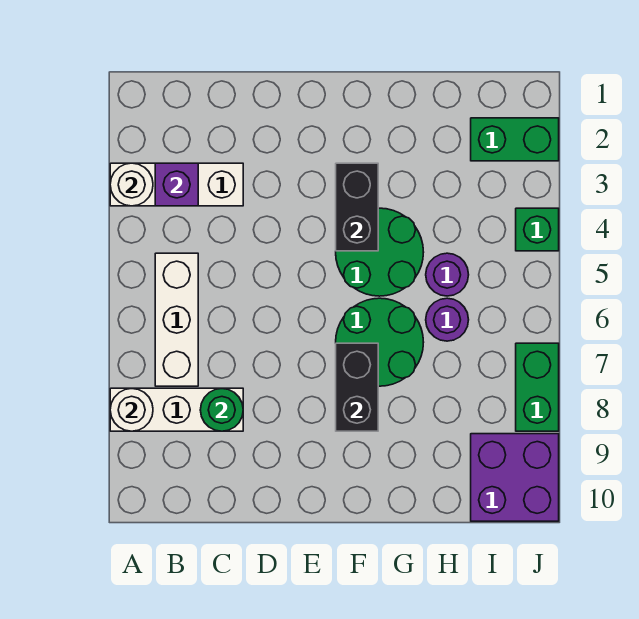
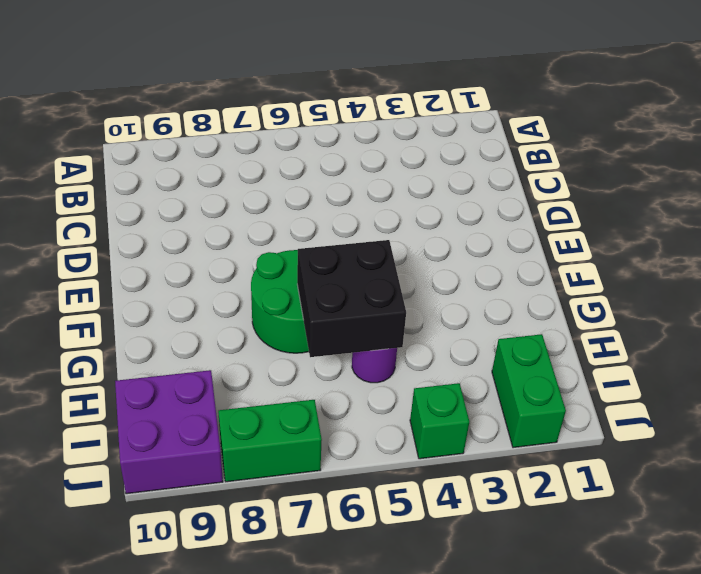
black brick G5:H6 level 2 -> none
none -> white brick A3:C3 level 1
none -> white brick A8:C8 level 1
none -> white brick B5:B7 level 1

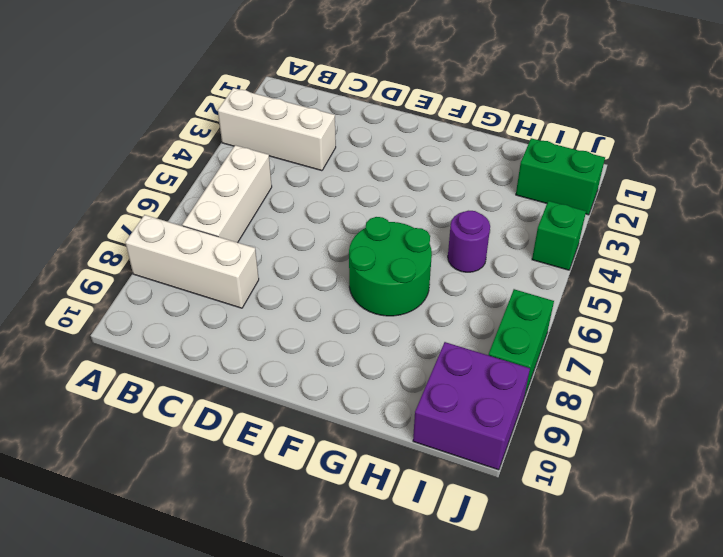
none -> green round brick F4:G5 level 1
none -> purple round brick H6 level 1
none -> white round brick A3 level 2

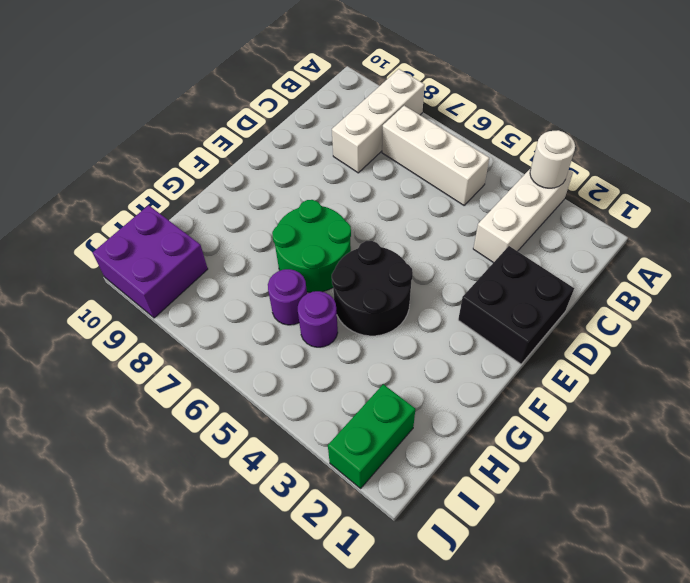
black brick D1:E2 level 1 -> none
black round brick F4:G5 level 1 -> green round brick F4:G5 level 1
none -> green brick J4 level 1
none -> green brick J7:J8 level 1
none -> white round brick A8 level 2

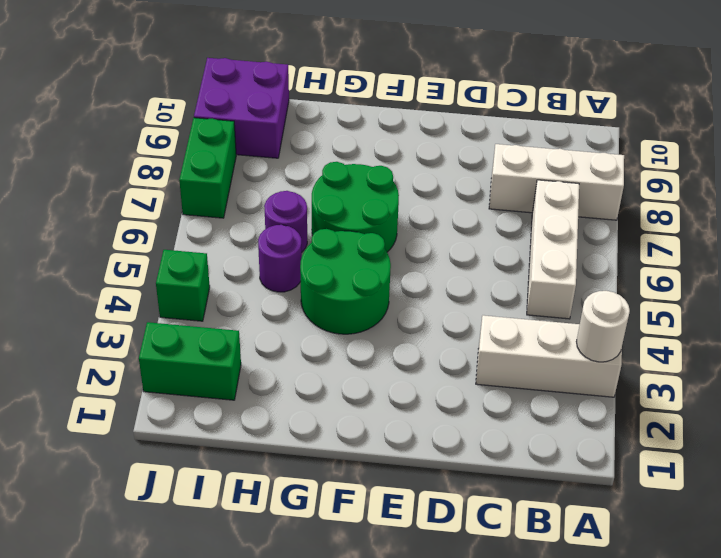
none -> white round brick A8 level 2
none -> purple brick B3 level 2
none -> green round brick C8 level 2

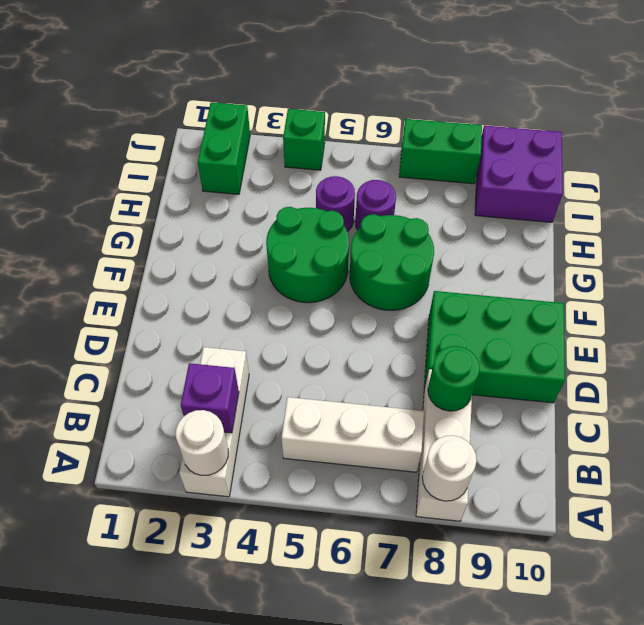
green brick D8:E10 level 1 -> none
none -> black brick F3:F4 level 2
none -> black brick F7:F8 level 2

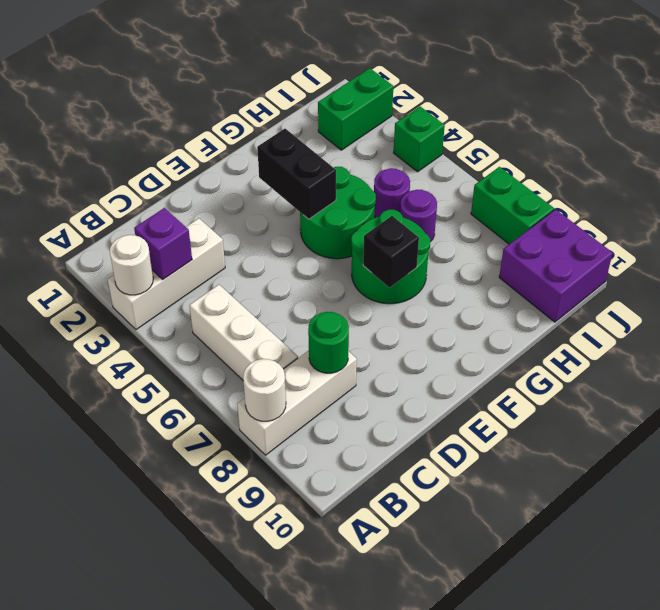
black brick F7 level 2 -> black brick F7:F8 level 2

